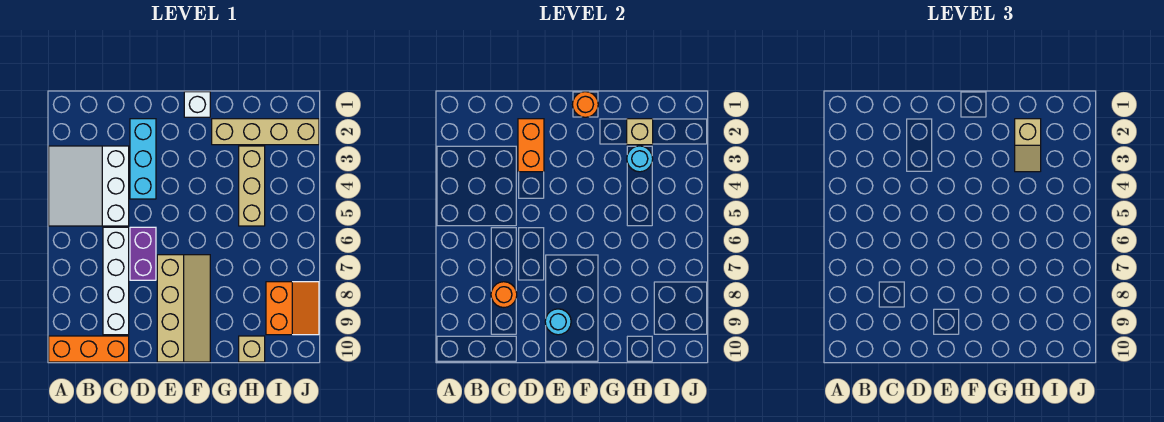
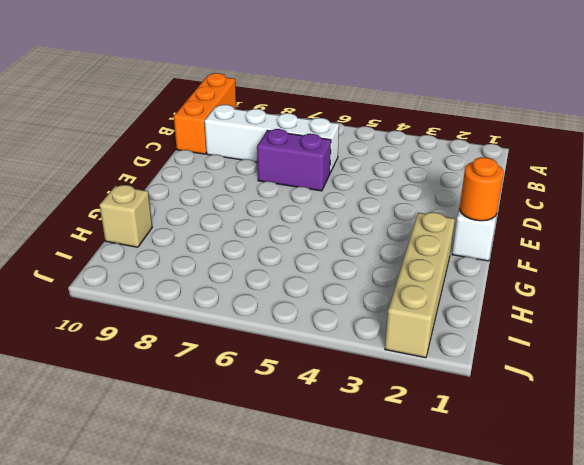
none -> white slope A3:C5 level 1 top C
none -> cyan brick D2:D4 level 1
none -> tan slope E7:F10 level 1 top E

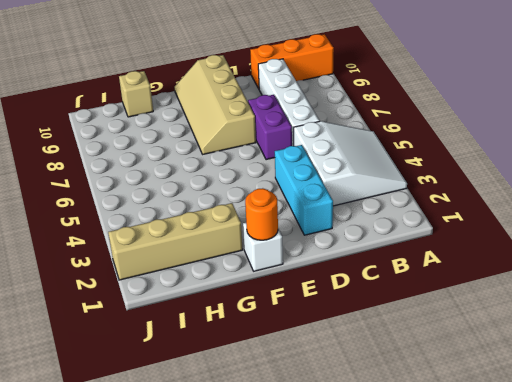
none -> tan brick H3:H5 level 1
none -> orange slope I8:J9 level 1 top I
none -> orange round brick C8 level 2

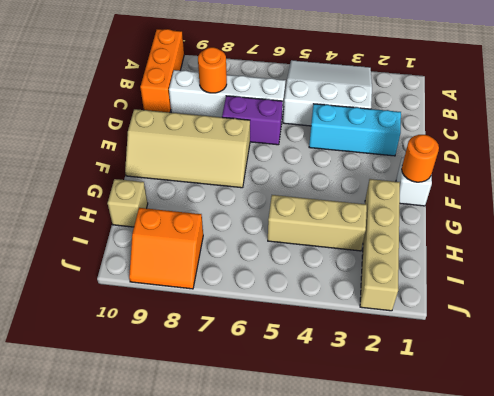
none -> orange brick D2:D3 level 2
none -> cyan round brick E9 level 2
none -> tan brick H2 level 2

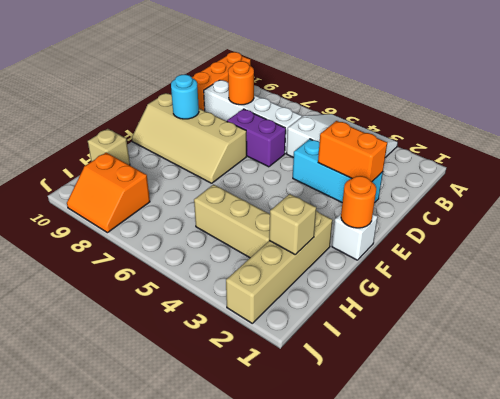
none -> cyan round brick H3 level 2
none -> tan slope H2:H3 level 3 top 2

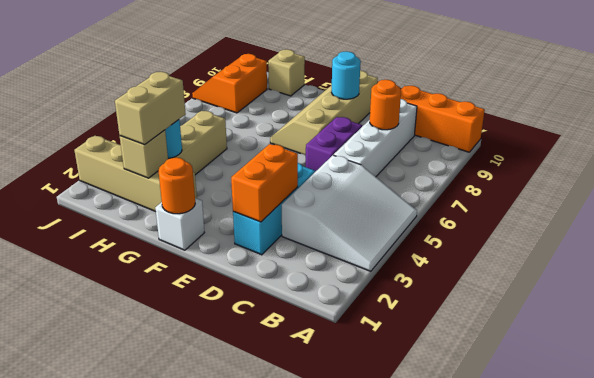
tan brick H2:H3 level 3 -> tan slope H2:H3 level 3 top 2

